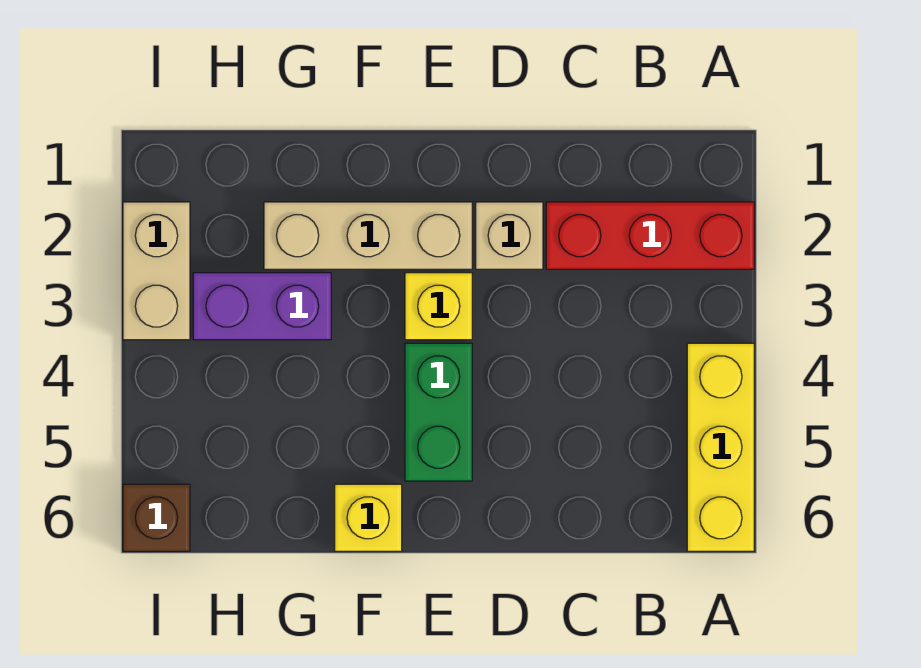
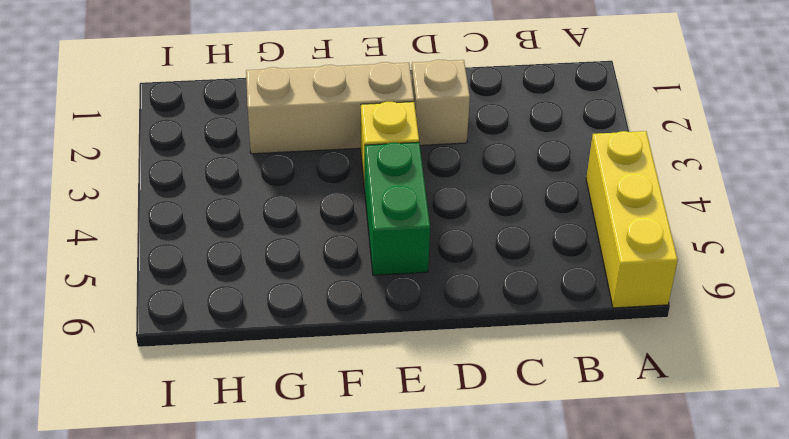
none -> red brick A2:C2 level 1
none -> yellow brick F6 level 1

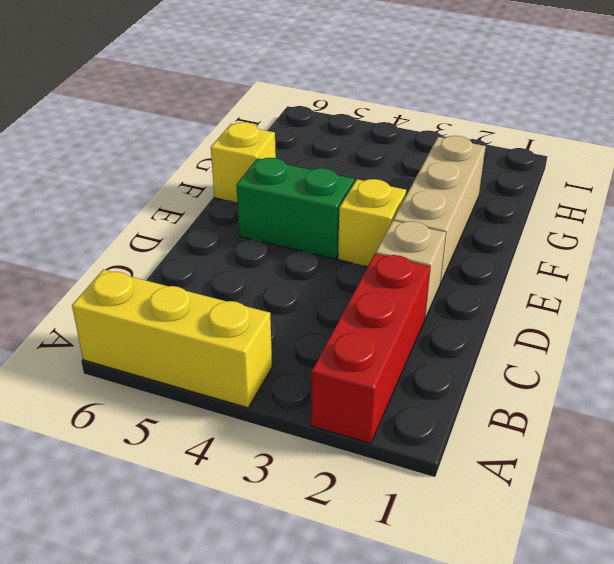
none -> purple brick G3:H3 level 1
none -> tan brick I2:I3 level 1

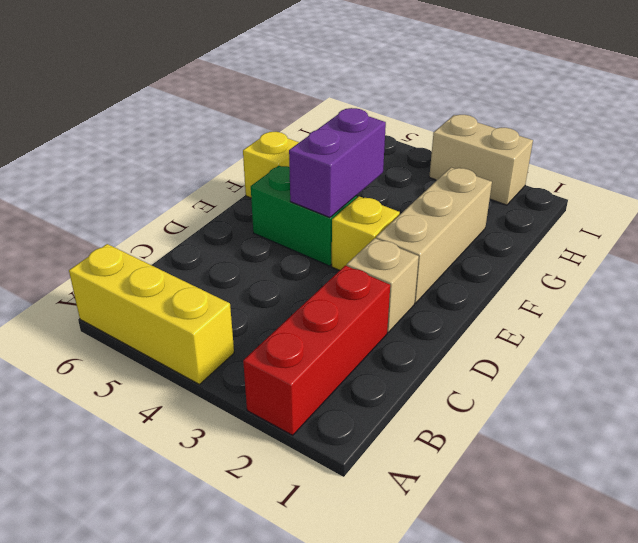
purple brick E4:F4 level 2 -> purple brick G3:H3 level 1
none -> brown brick I6 level 1

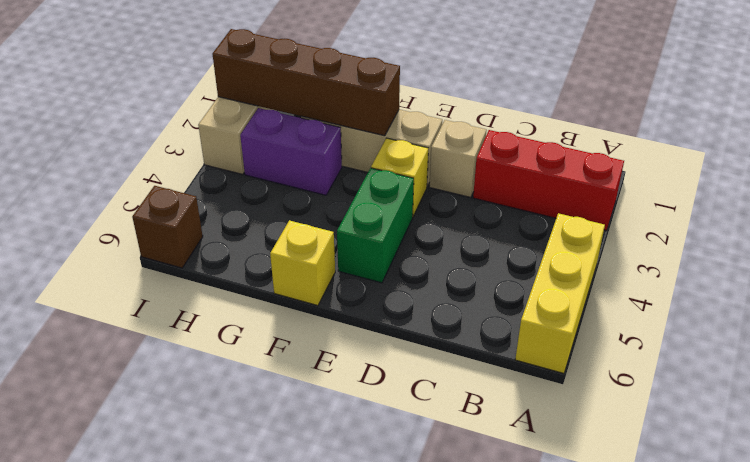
brown brick F2:I2 level 2 -> none

